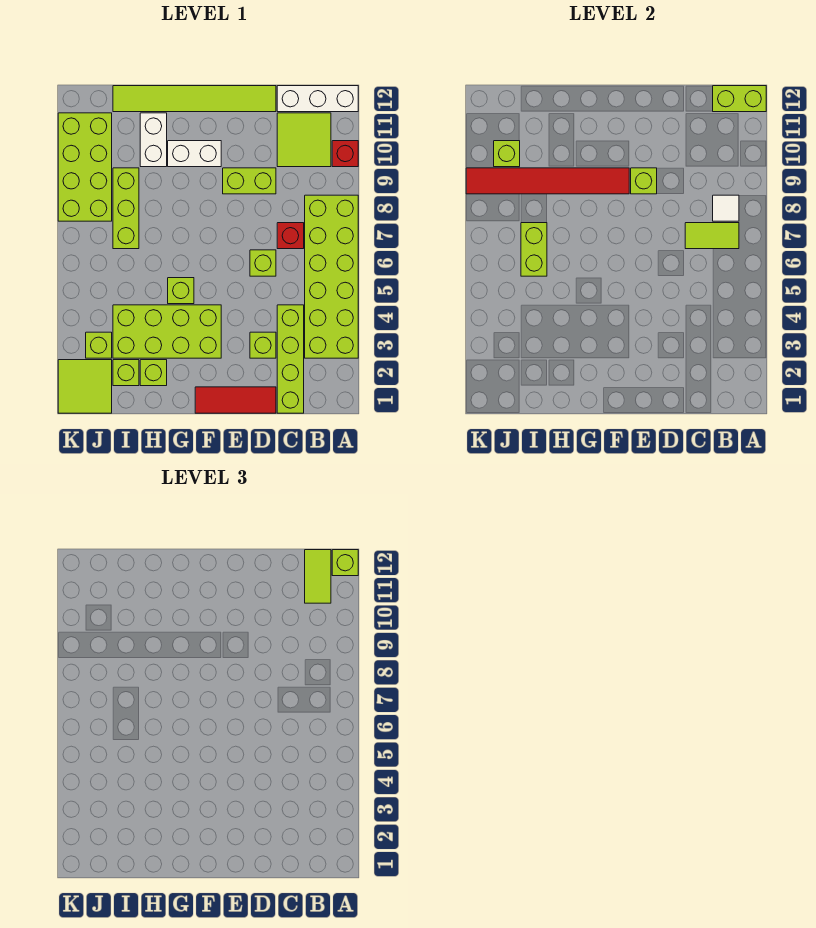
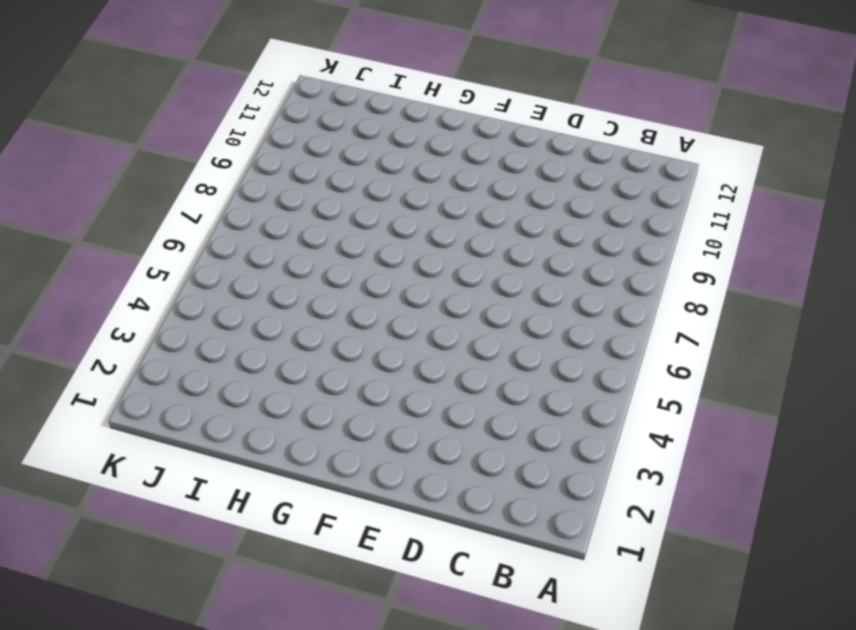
none -> lime brick A3:B8 level 1
none -> red brick A10 level 1
none -> white brick A12:C12 level 1
none -> lime tile B10:C11 level 1

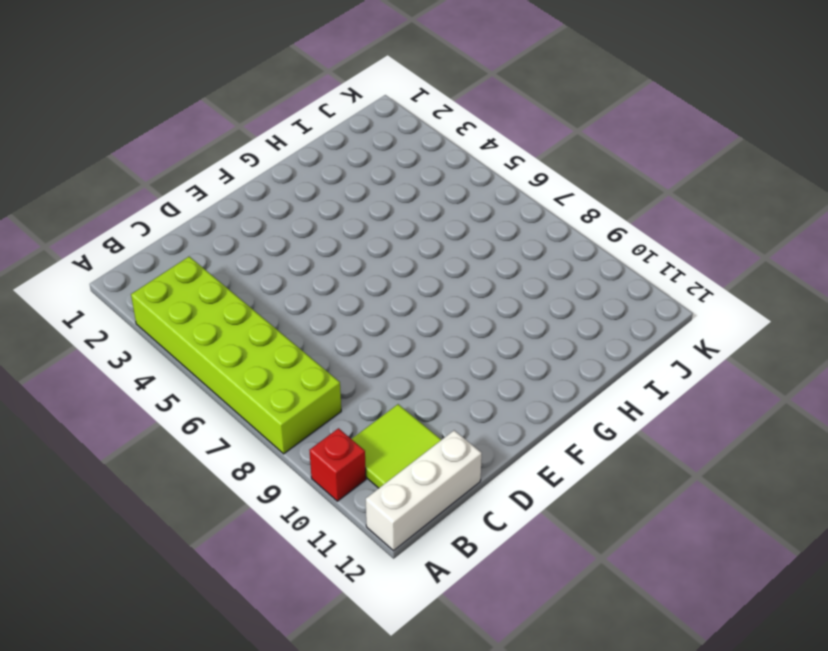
none -> lime brick C1:C4 level 1
none -> red brick C7 level 1
none -> red tile D1:F1 level 1
none -> lime brick D3 level 1

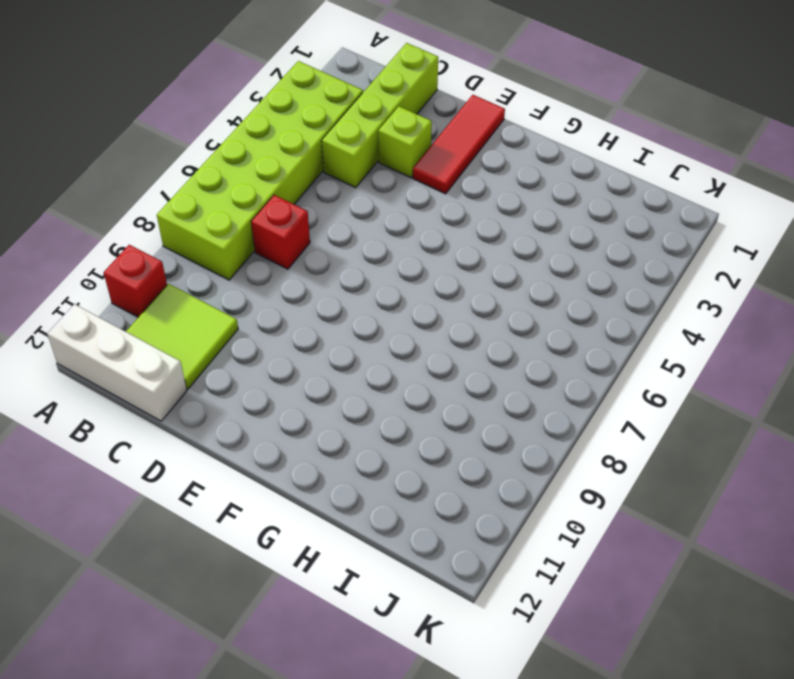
red tile E1:E3 level 1 -> red tile D1:F1 level 1
none -> lime brick D6 level 1
none -> lime brick D9:E9 level 1
none -> lime tile D12:I12 level 1
none -> lime brick F3:I4 level 1

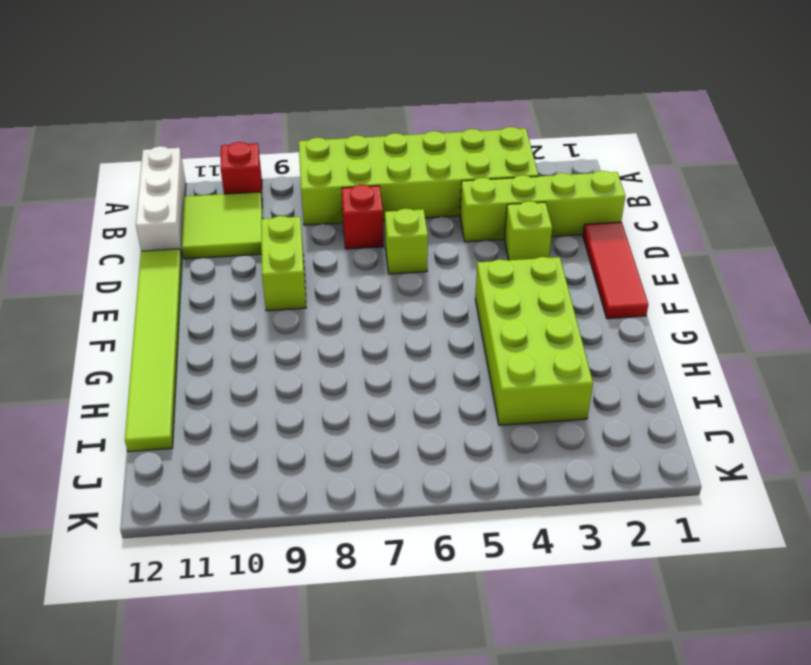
none -> white brick F10:G10 level 1
none -> lime brick G5 level 1
none -> lime brick H2 level 1
none -> white brick H10:H11 level 1

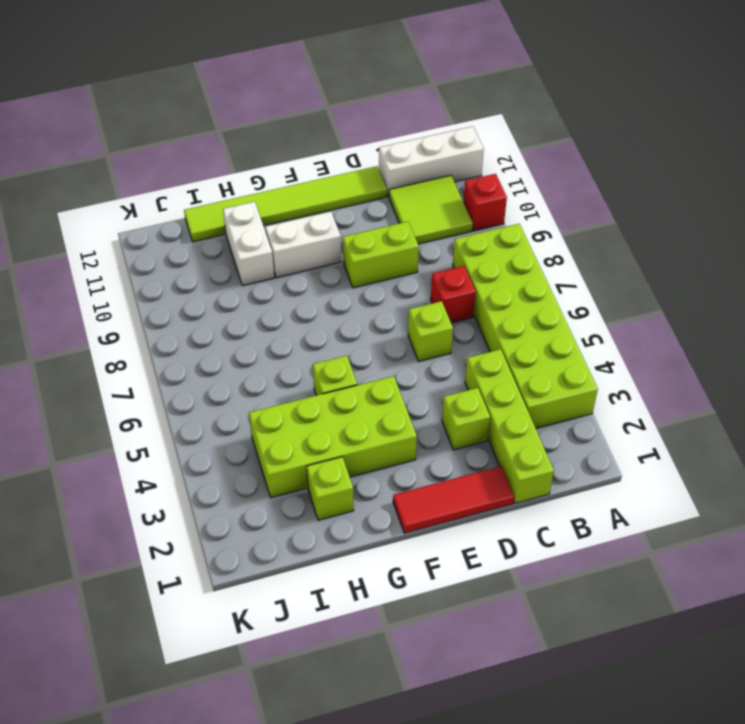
none -> lime brick I2 level 1
none -> lime brick I7:I9 level 1
none -> lime tile J1:K2 level 1
none -> lime brick J3 level 1

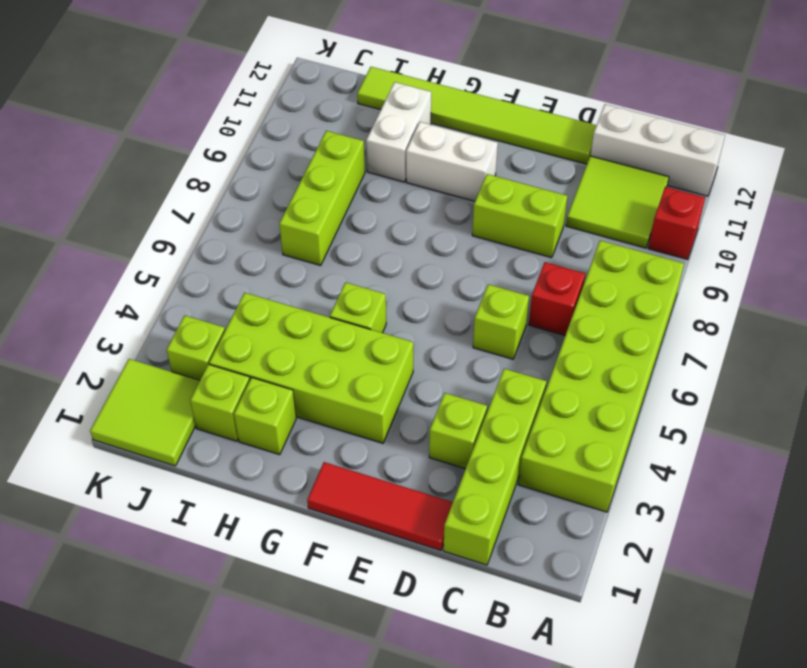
none -> lime brick J8:K11 level 1
none -> lime brick A12:B12 level 2
none -> lime tile B7:C7 level 2
none -> white tile B8 level 2

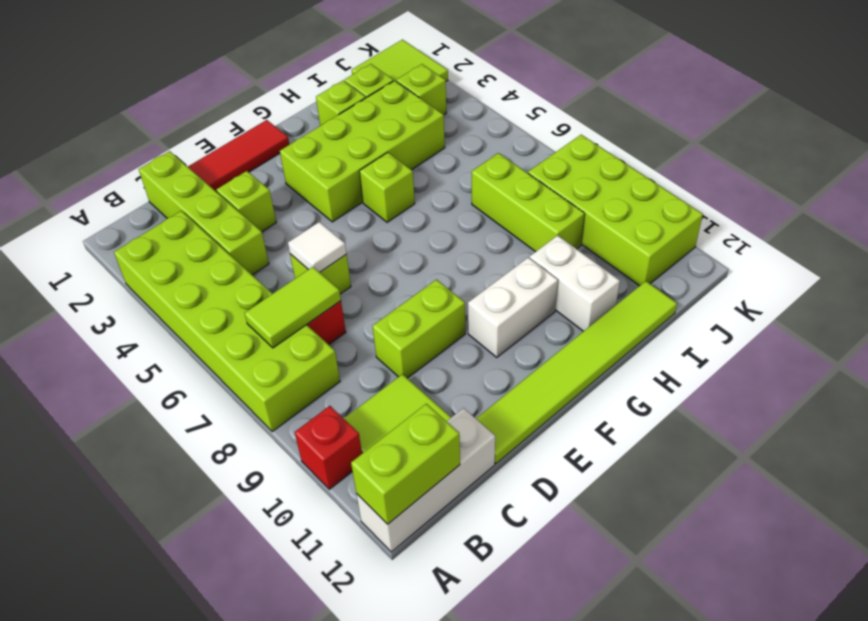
white tile D6 level 2 -> white tile B8 level 2
none -> lime brick E9 level 2
none -> red tile F9:K9 level 2
none -> lime brick I6:I7 level 2
none -> lime brick J10 level 2

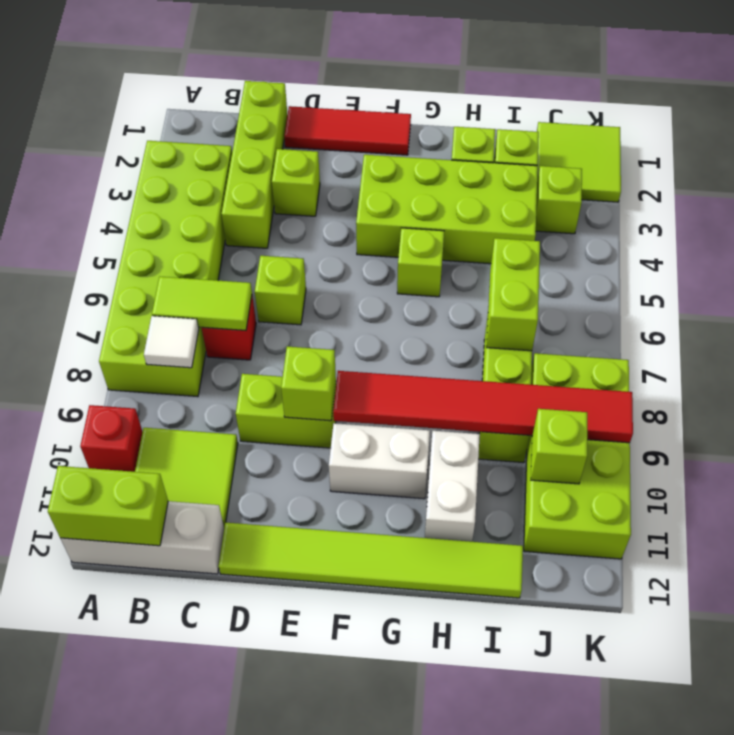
none -> lime brick A12 level 3
none -> lime tile B11:B12 level 3

